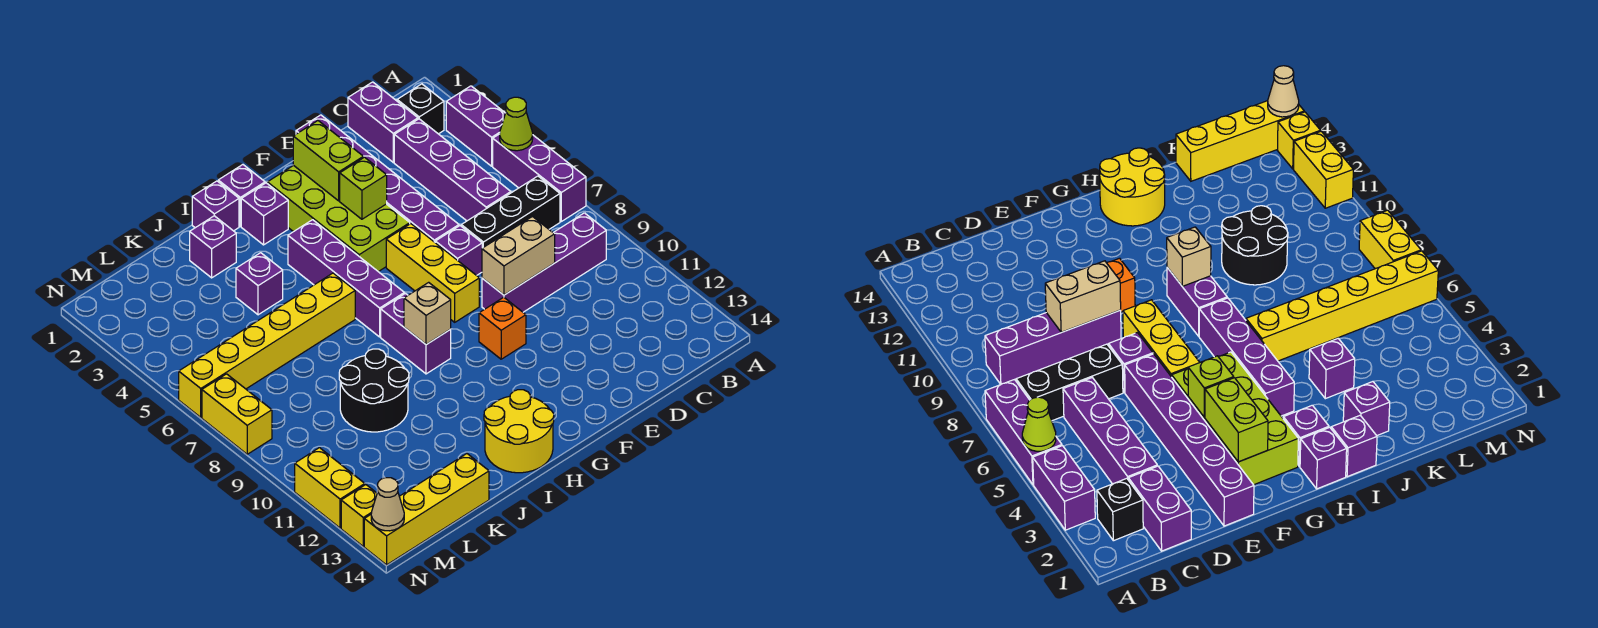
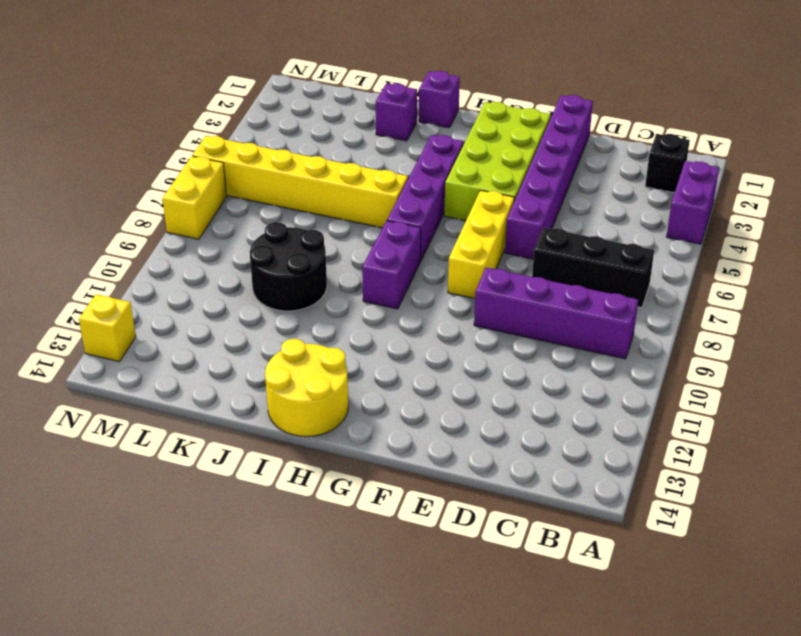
none -> purple brick A5:A7 level 1
none -> purple brick C1:C2 level 1
none -> purple brick C3:C6 level 1
none -> purple brick E7 level 1

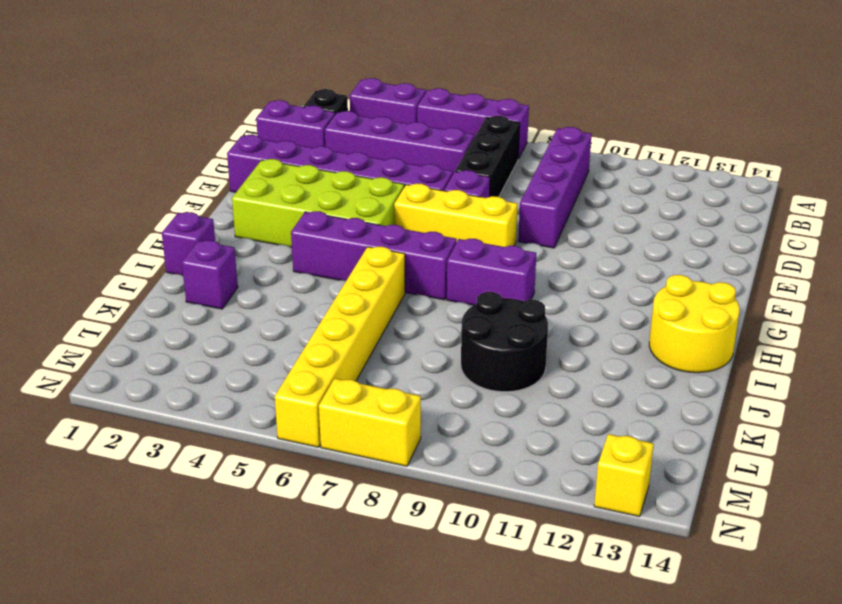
none -> orange brick F10 level 1
none -> purple brick H1 level 1
none -> purple brick H2 level 1
none -> purple brick J4 level 1

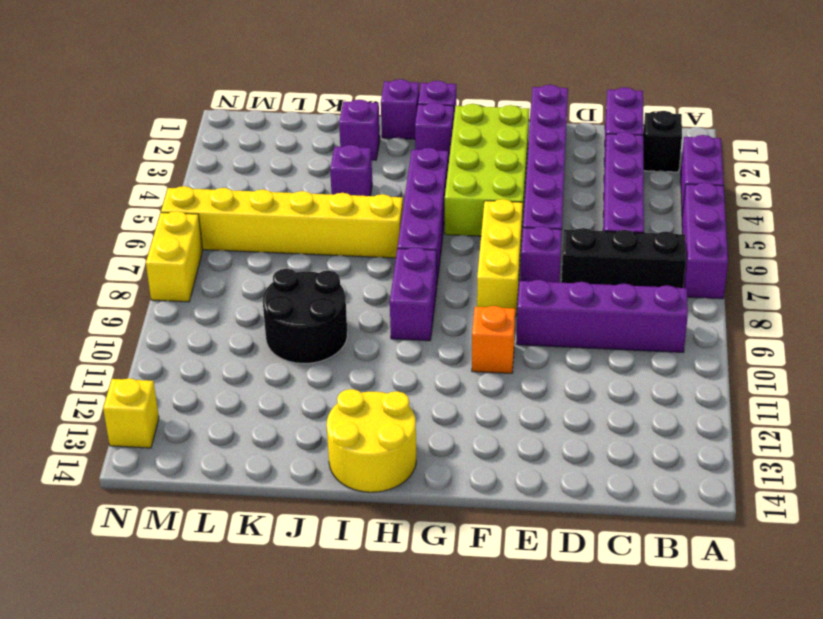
none -> yellow brick K14:N14 level 1
none -> yellow brick N11:N12 level 1
none -> lime cone A5 level 2
none -> tan brick D9:E9 level 2

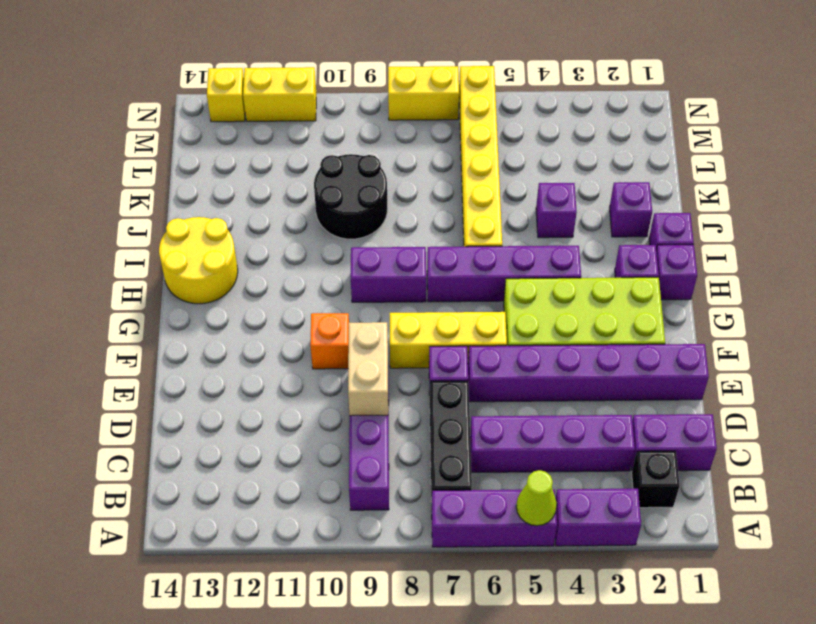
none -> yellow brick K14:N14 level 1
none -> lime brick F2:F3 level 2
none -> lime brick F4 level 2
none -> tan brick H9 level 2

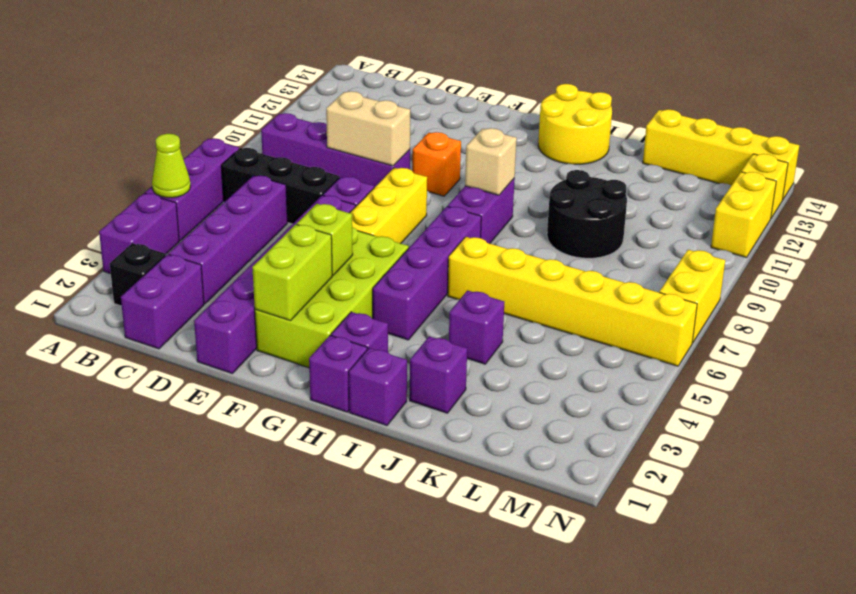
none -> tan cone N14 level 2

